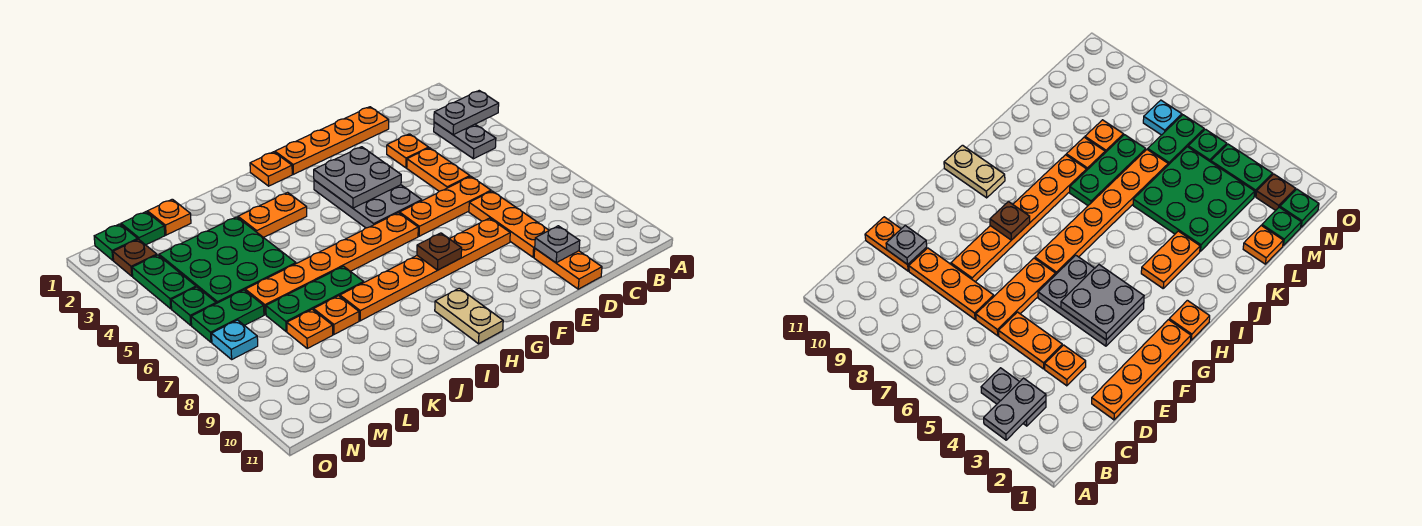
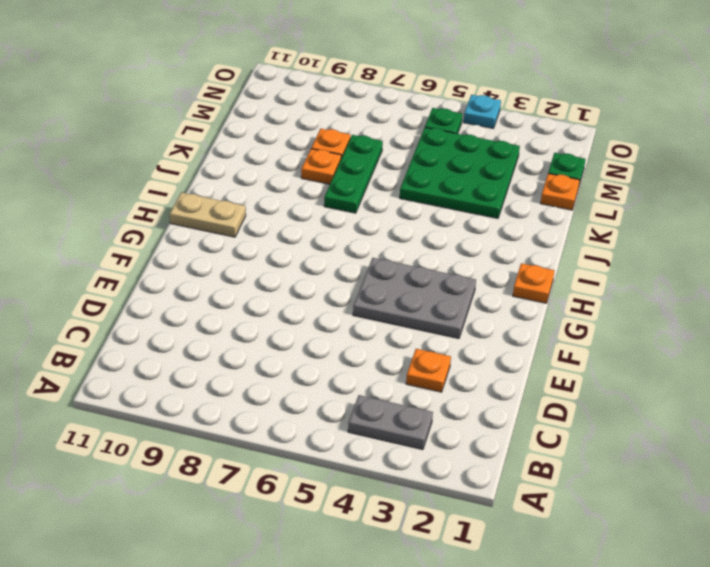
cyan plate O4 level 1 -> cyan plate N7 level 1
none -> orange plate D1:G1 level 1
none -> orange plate D4:D5 level 1
none -> orange plate D6:F6 level 1

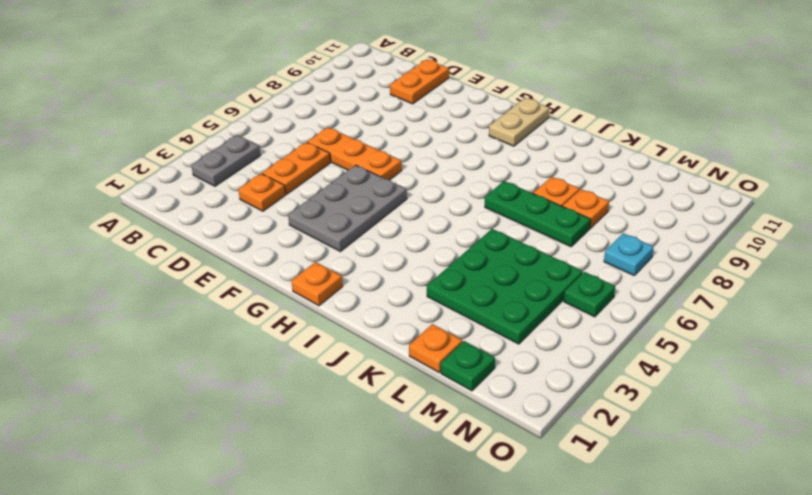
none -> orange plate D1:G1 level 1
none -> orange plate D7:D9 level 1
none -> orange plate E8:J8 level 1

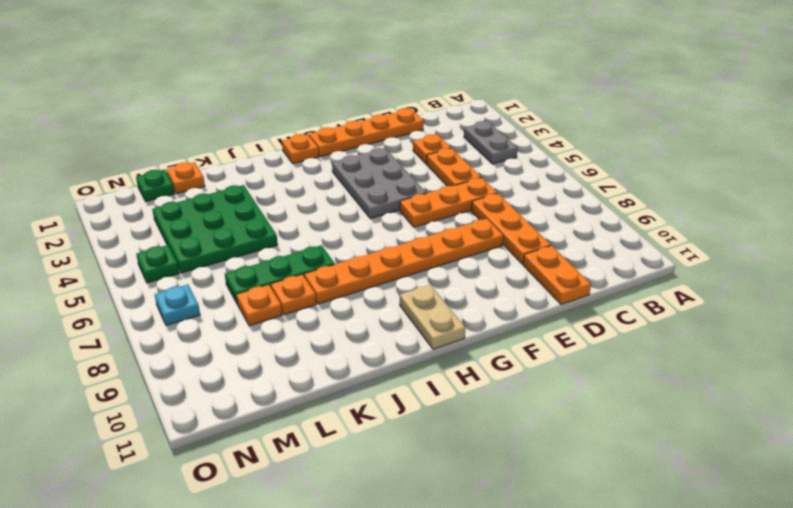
none -> orange plate G6:L6 level 1
none -> orange plate I3:J3 level 1
none -> green plate M6:N6 level 1

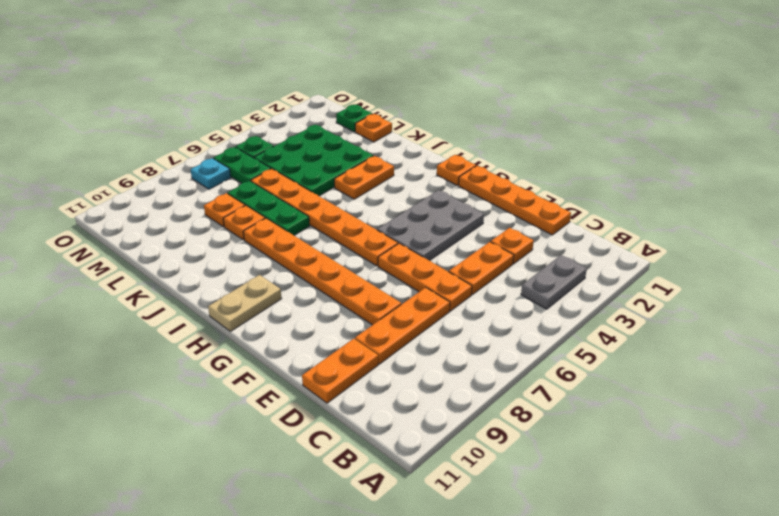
orange plate J3:J4 level 1 -> orange plate I3:J3 level 1
none -> green plate N1 level 1
none -> brown plate N2 level 1
none -> green plate N3:N4 level 1

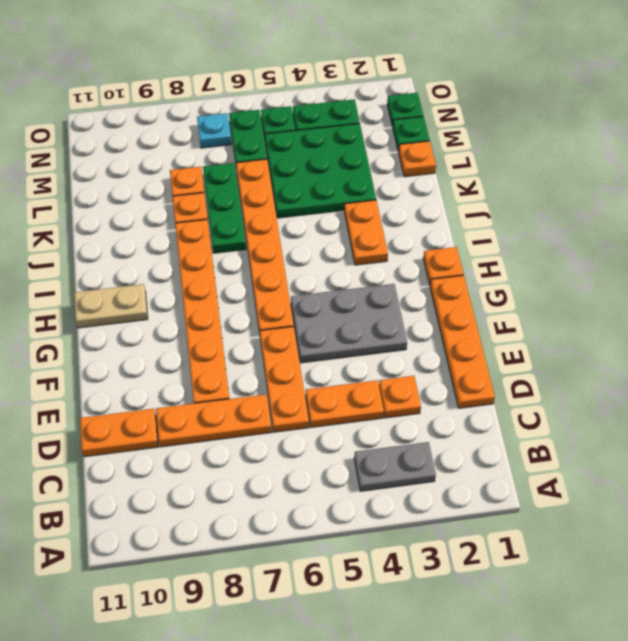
none -> brown plate N2 level 1
none -> grey plate A3:B3 level 2
none -> grey plate D10 level 2

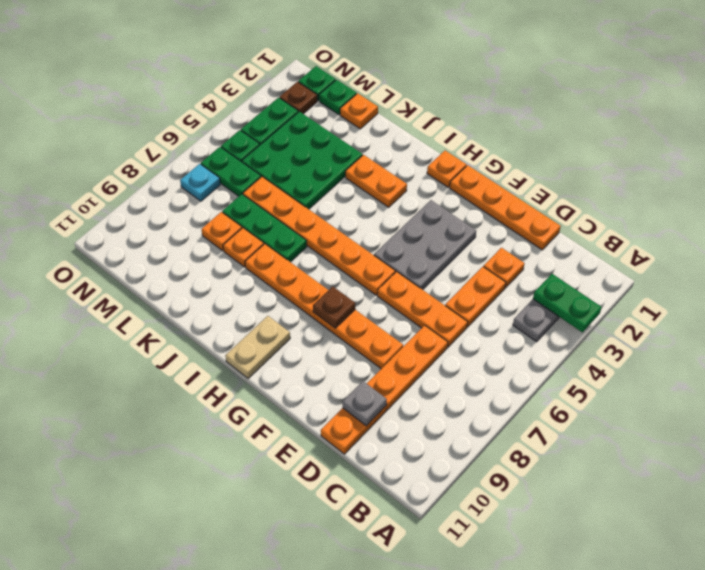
green plate A3:B3 level 2 -> grey plate A3:B3 level 2
none -> grey plate F3:G4 level 2

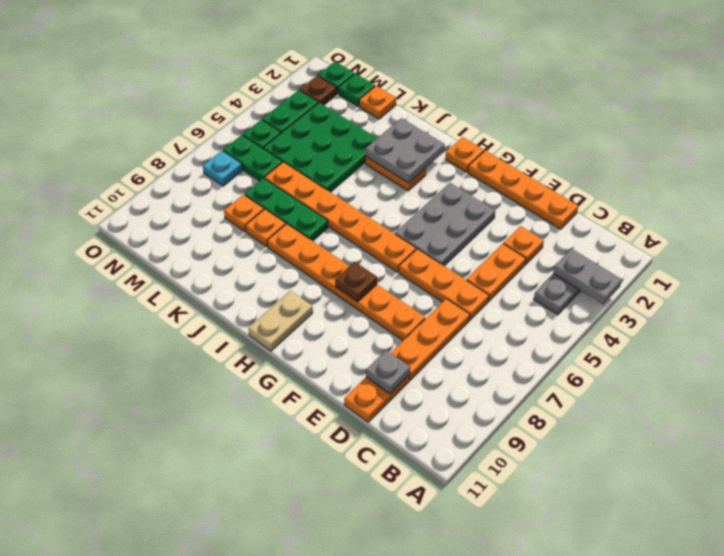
grey plate I2:J3 level 2 -> grey plate F3:G4 level 2

